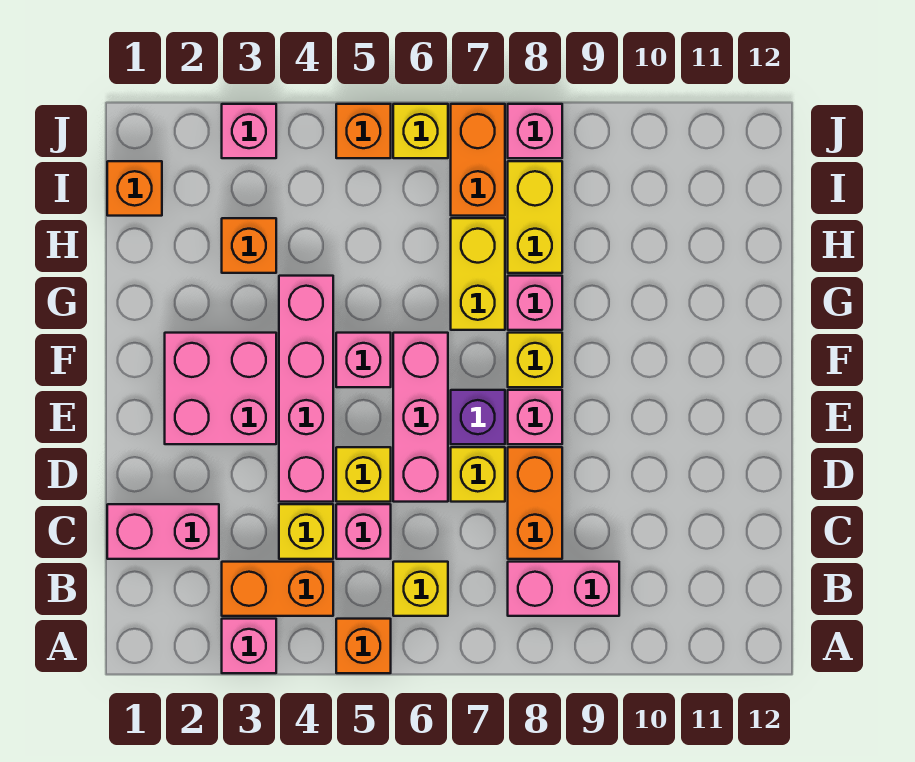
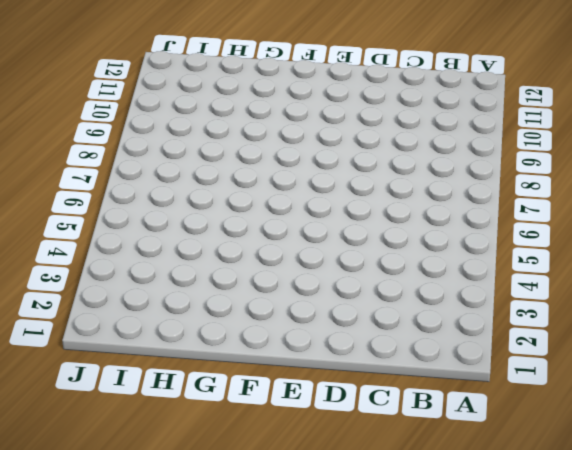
none -> pink brick A3 level 1
none -> orange brick A5 level 1
none -> orange brick B3:B4 level 1

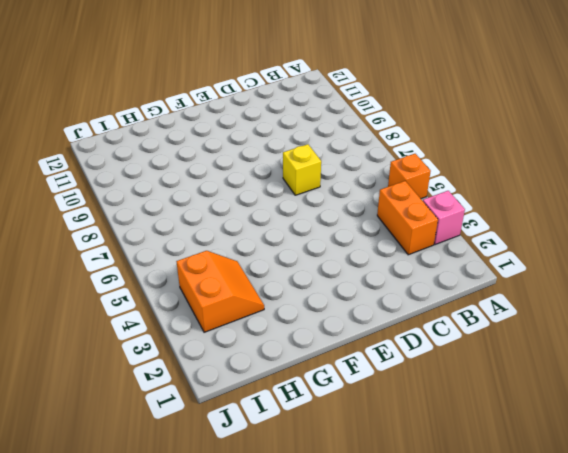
orange slope H3:I4 level 1 top I -> orange brick H3 level 1
none -> yellow brick B6 level 1
none -> pink brick B8:B9 level 1
none -> pink brick C1:C2 level 1

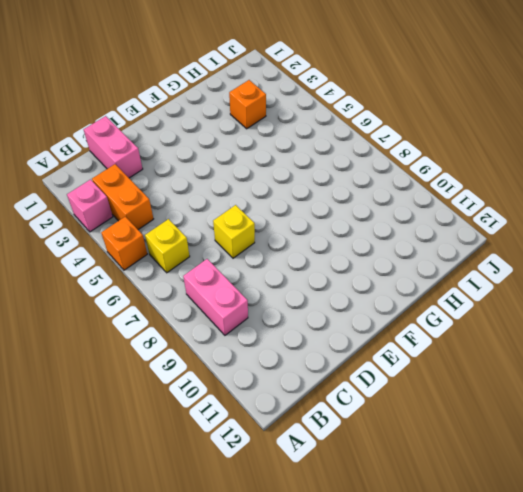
none -> yellow brick C4 level 1
none -> pink brick C5 level 1
none -> orange brick C8:D8 level 1

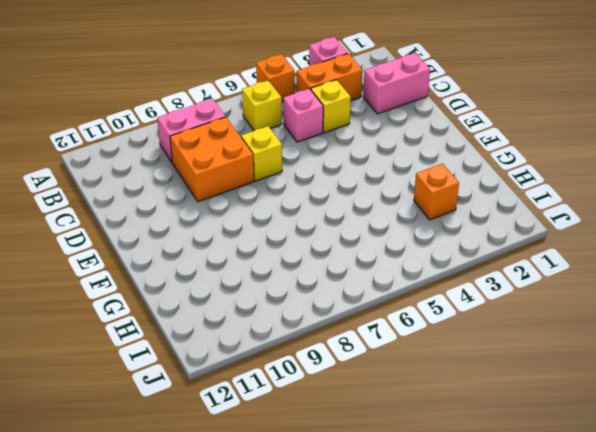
orange brick C8:D9 level 1 -> orange brick C8:D8 level 1
none -> pink brick D4:G4 level 1
none -> yellow brick D5 level 1
none -> pink brick D6:F6 level 1

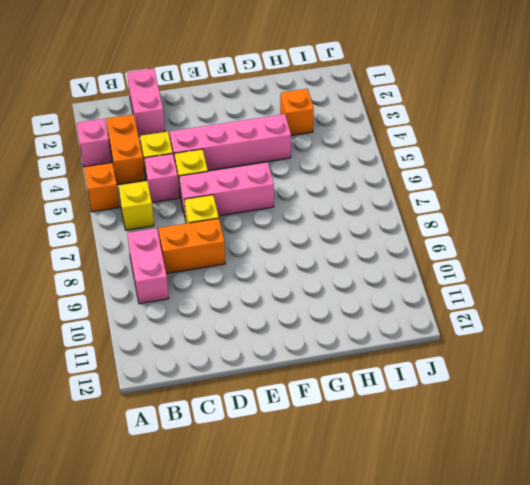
none -> pink brick E2:F3 level 1
none -> purple brick E7 level 1
none -> pink brick E8 level 1

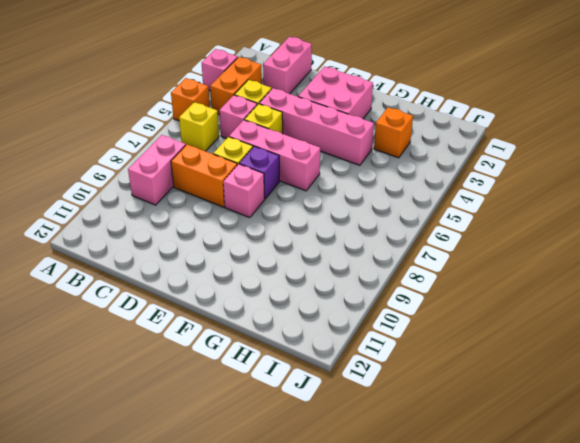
none -> pink brick F5 level 1
none -> yellow brick F8 level 1
none -> yellow brick G7:H7 level 1

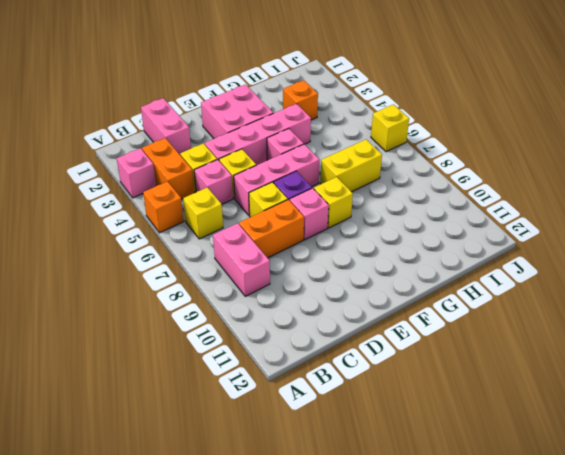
none -> pink brick G8 level 1
none -> yellow brick H8:I8 level 1
none -> orange brick I1 level 1

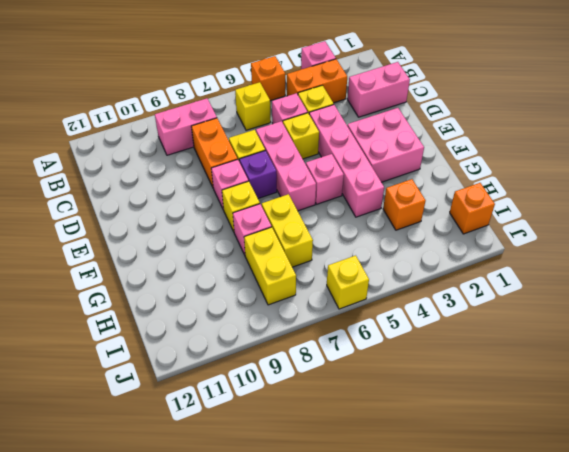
none -> orange brick I7:J7 level 1
none -> pink brick J3 level 1
none -> orange brick J5 level 1

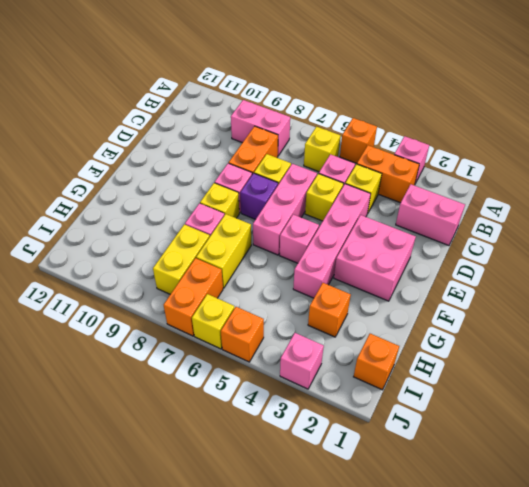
none -> pink brick J8 level 1

